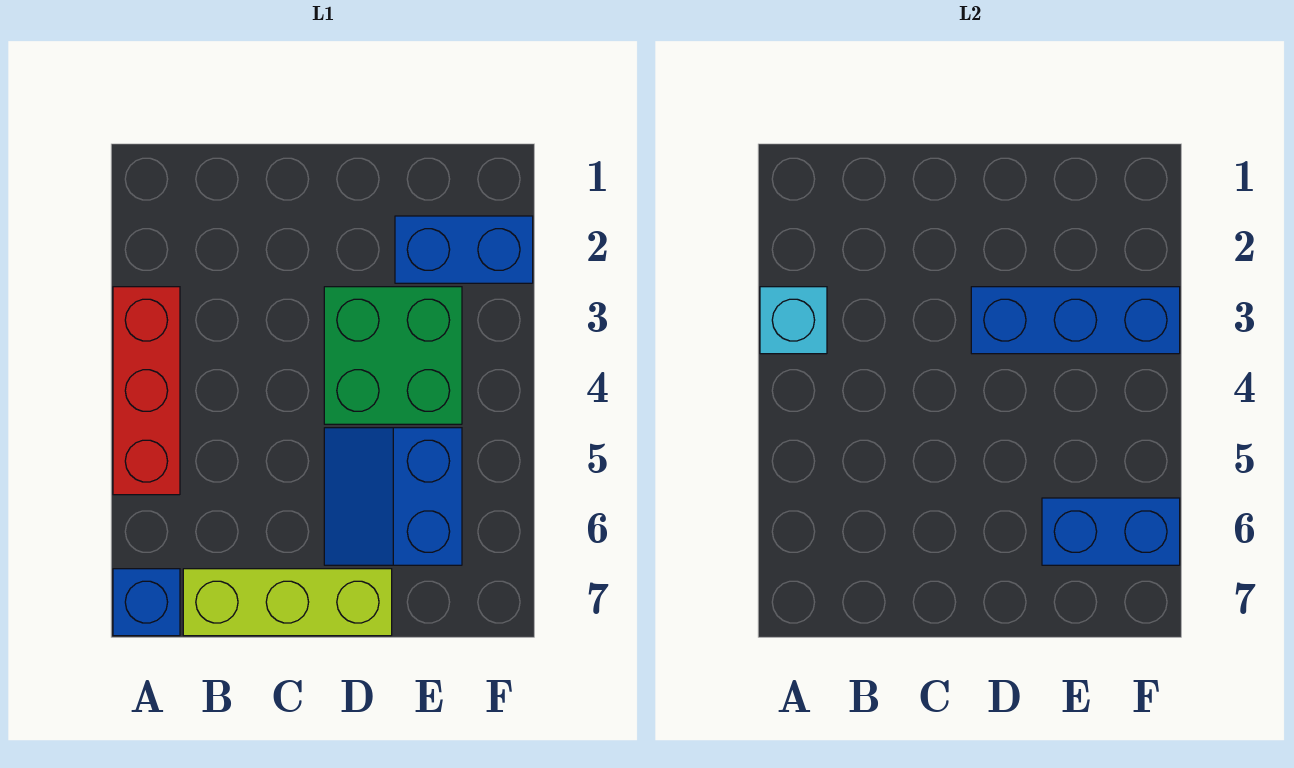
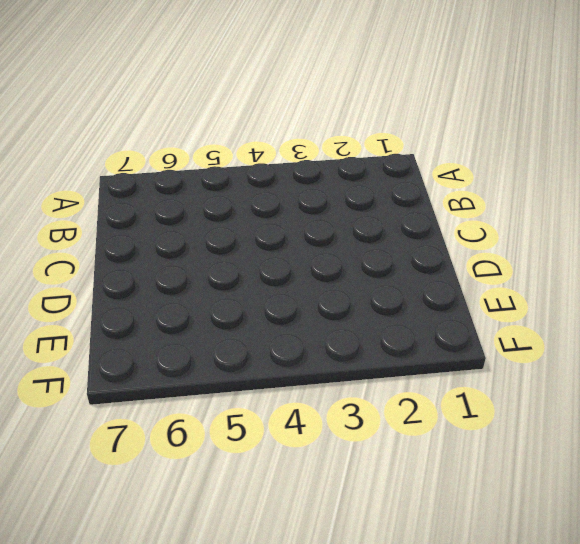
none -> red brick A3:A5 level 1
none -> blue brick A7 level 1

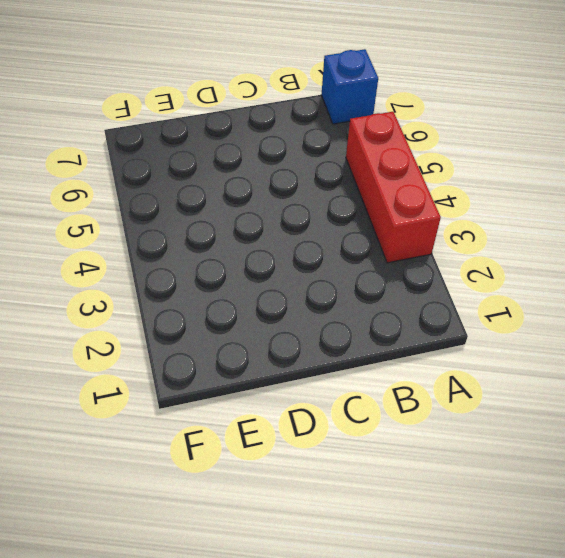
none -> lime brick B7:D7 level 1
none -> green brick D3:E4 level 1

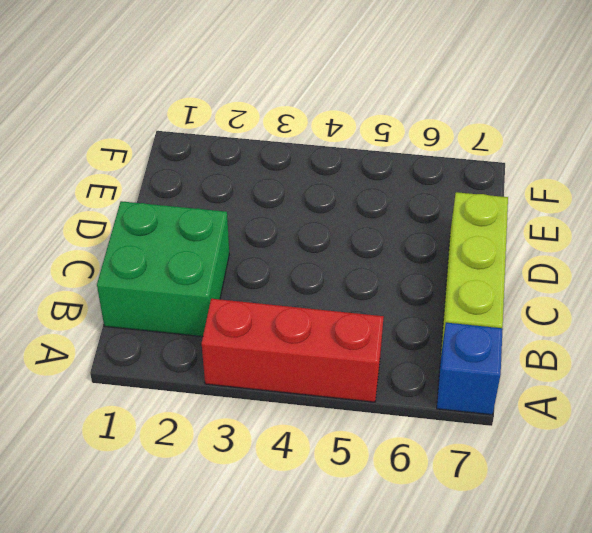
green brick B1:C2 level 1 -> green brick D3:E4 level 1
none -> blue slope D5:E6 level 1 top E
none -> blue brick E2:F2 level 1

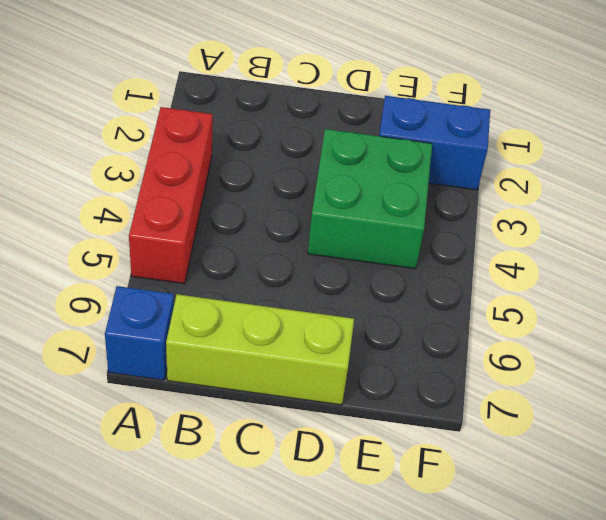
none -> blue slope D5:E6 level 1 top E
none -> cyan brick A3 level 2

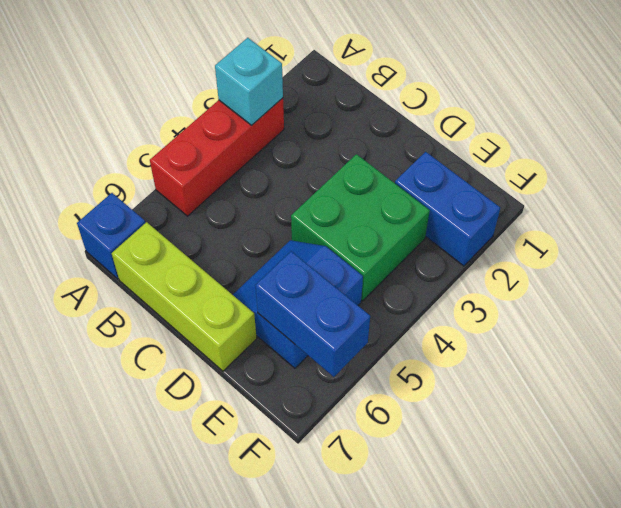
none -> blue brick D3:F3 level 2

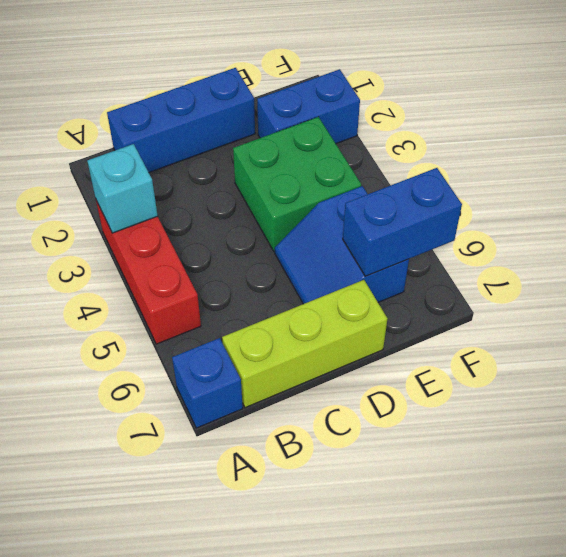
blue brick B1:D1 level 1 -> blue brick D3:F3 level 2

